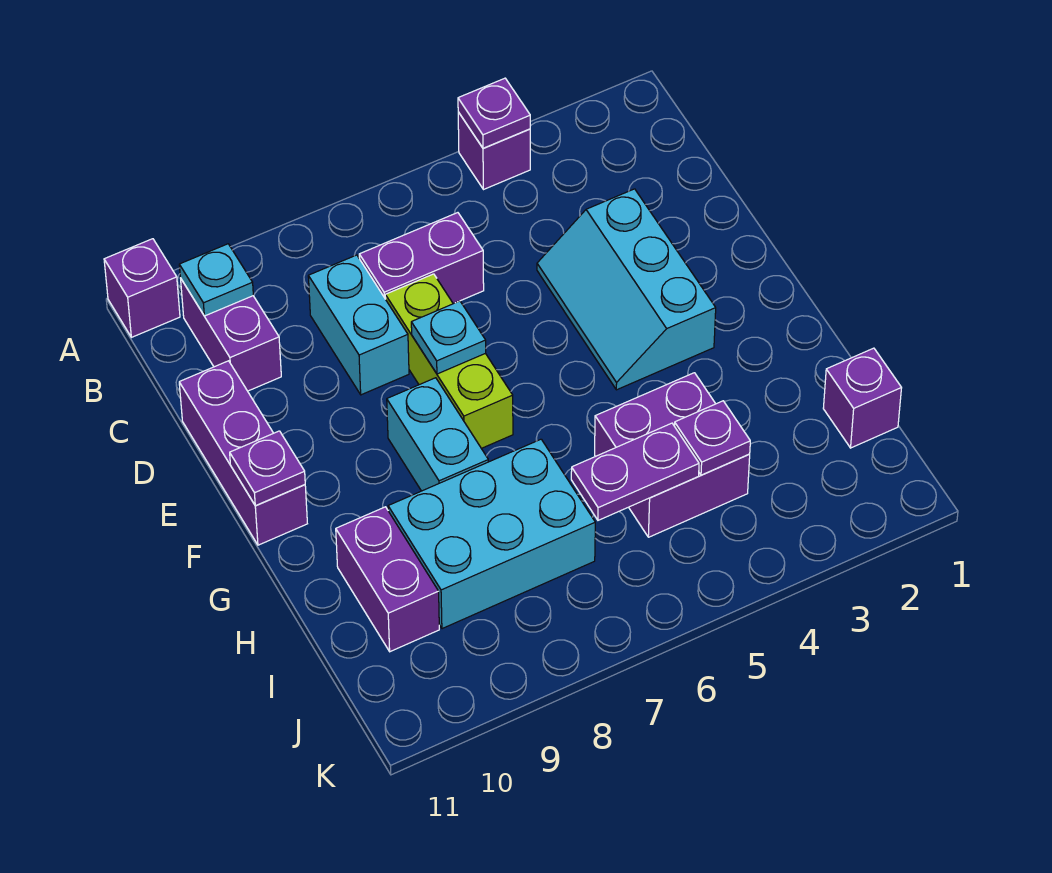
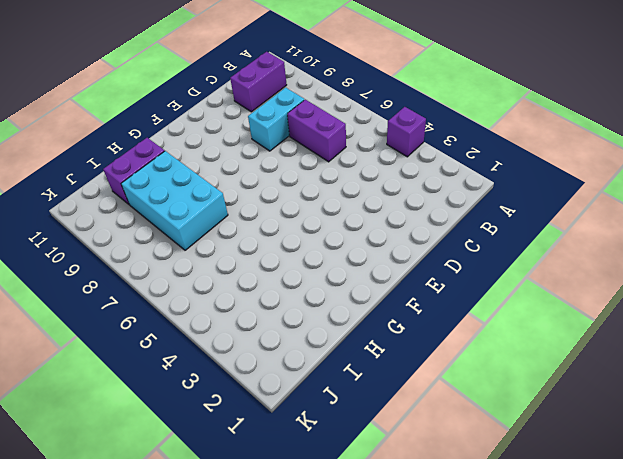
none -> purple brick A11 level 1
none -> cyan slope D3:F4 level 1 top 3
none -> lime brick D7:F7 level 1

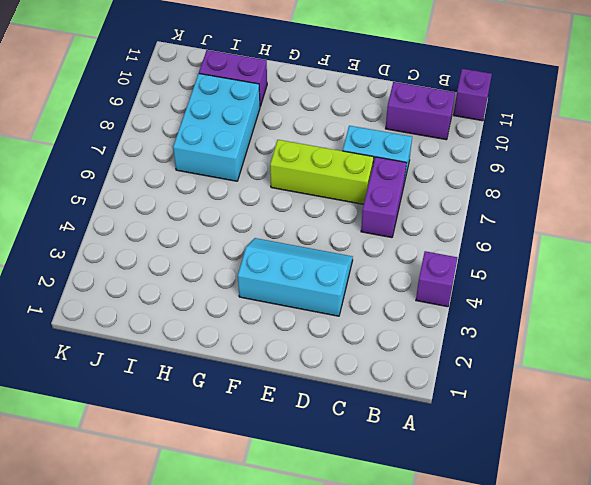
none -> purple brick D11:F11 level 1
none -> cyan brick F8:G8 level 1
none -> purple brick H4:I5 level 1

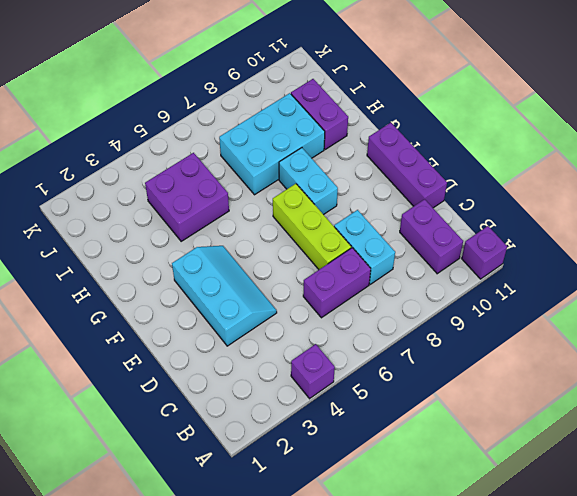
none -> purple brick I1 level 1
none -> purple plate A4 level 2
none -> cyan plate B10 level 2

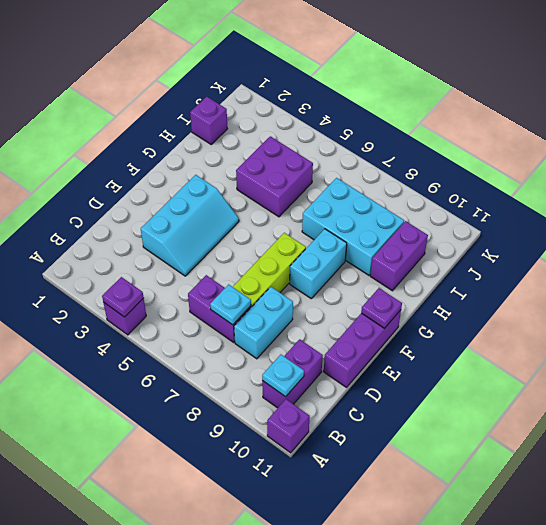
cyan plate C7 level 2 -> cyan plate E7 level 2
none -> purple plate I4 level 2
none -> purple plate I5:I6 level 2

